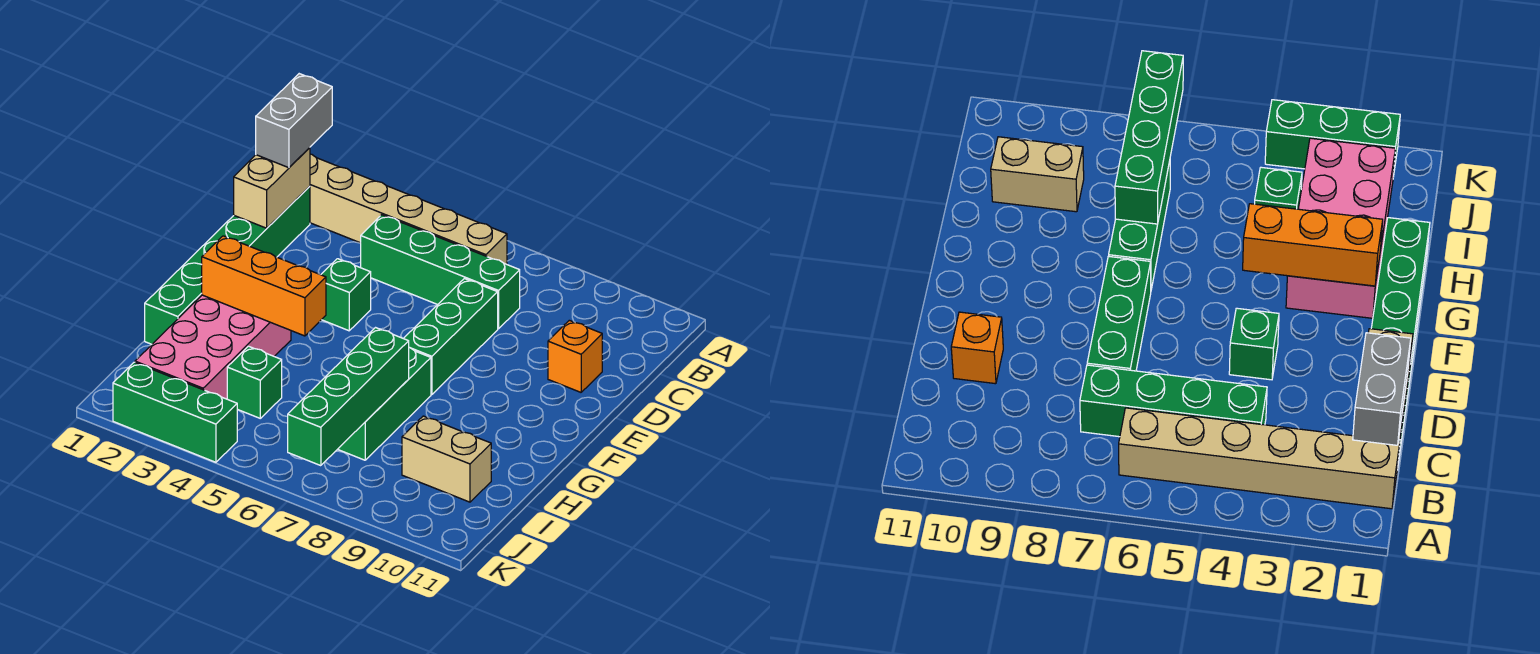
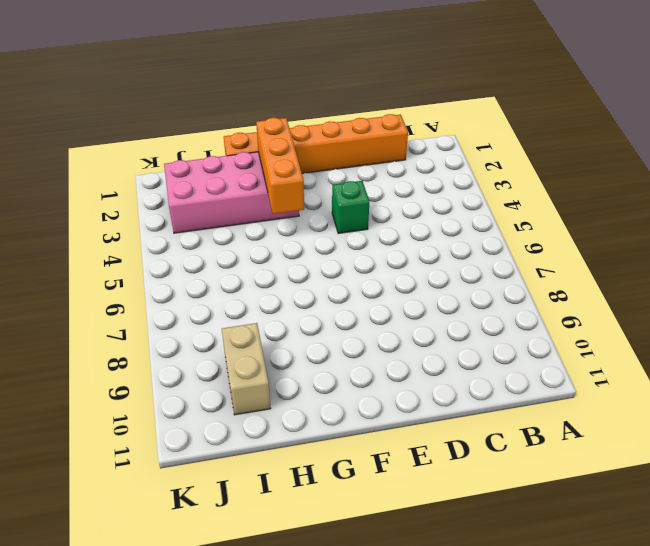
orange brick C1:H1 level 1 -> green brick C1:H1 level 1
none -> tan brick B1:B6 level 1
none -> green brick C4:C7 level 1
none -> green brick D7:F7 level 1

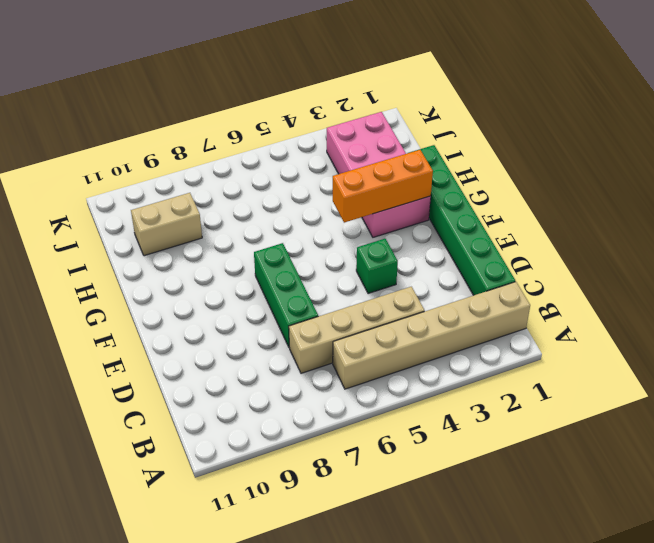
tan brick C4:C7 level 1 -> green brick C4:C7 level 1
none -> orange brick D10 level 1
none -> green brick G7:I7 level 1
none -> green brick I4 level 1

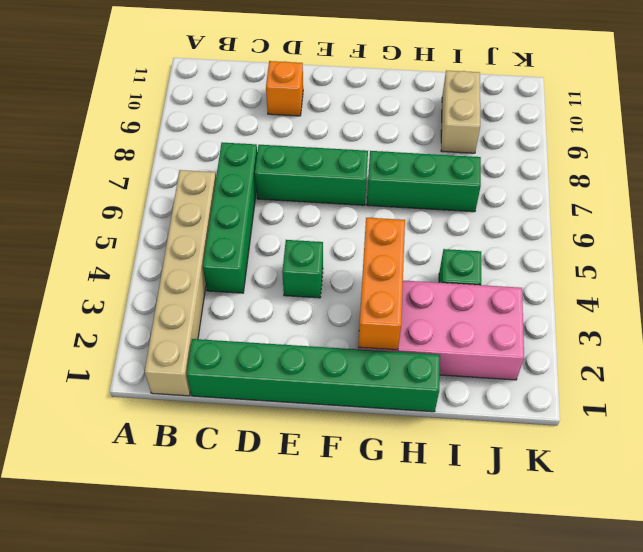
none -> green brick K2:K4 level 1
none -> tan brick C1:D1 level 2
none -> green brick H7:K7 level 2

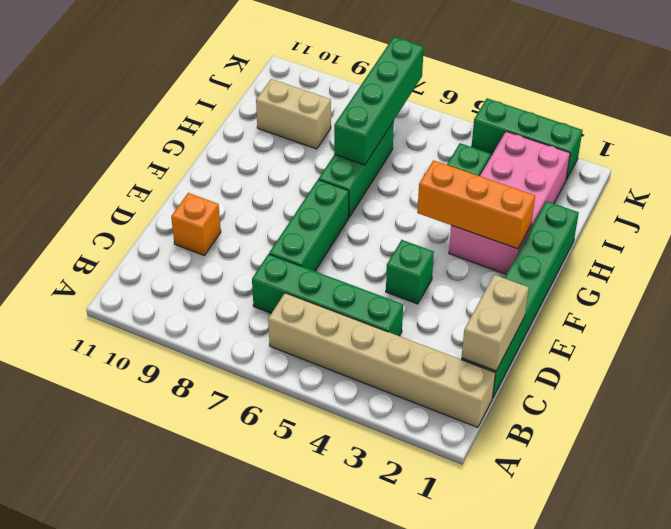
none -> grey brick B1:C1 level 3

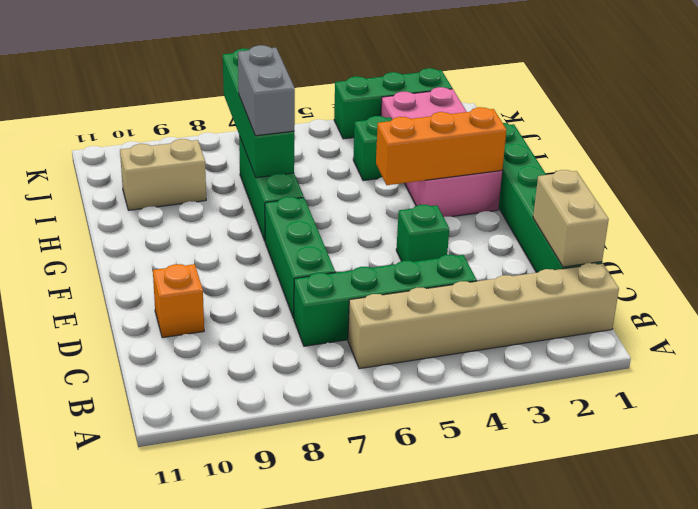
grey brick H7:I7 level 3 -> grey brick B1:C1 level 3

